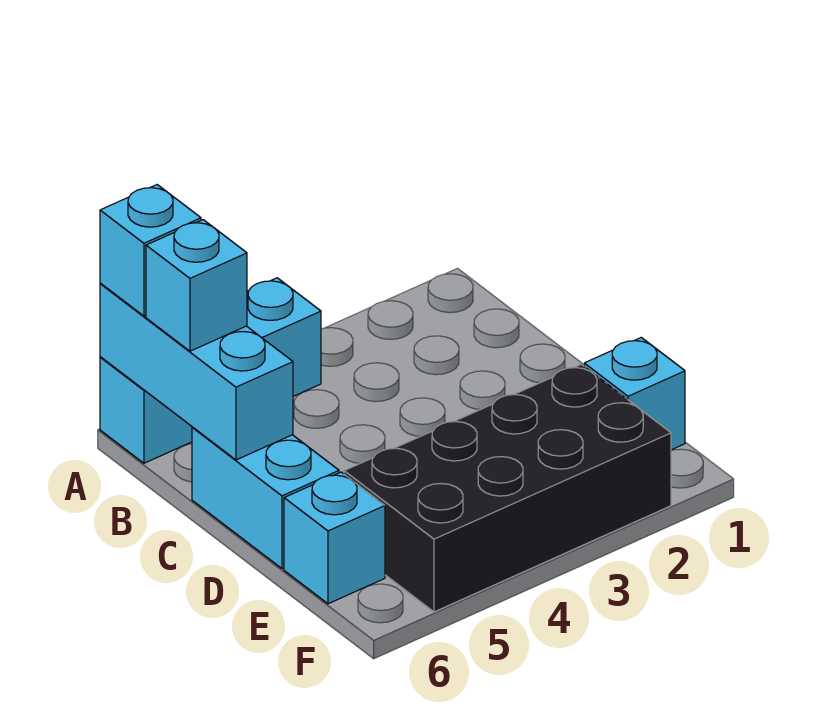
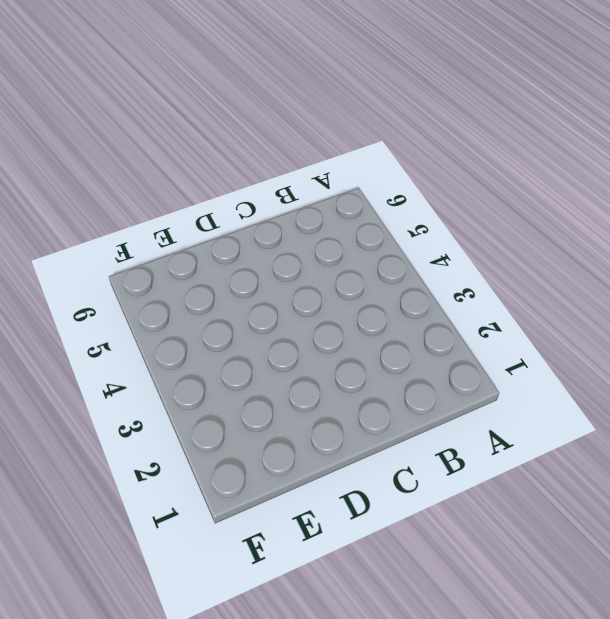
none -> cyan brick A4:A6 level 1
none -> cyan brick C6:D6 level 1

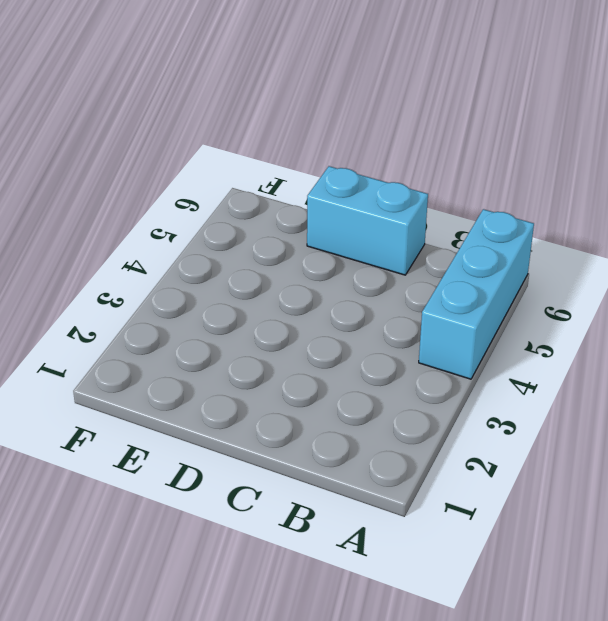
none -> cyan brick E1 level 1
none -> black brick E2:F5 level 1

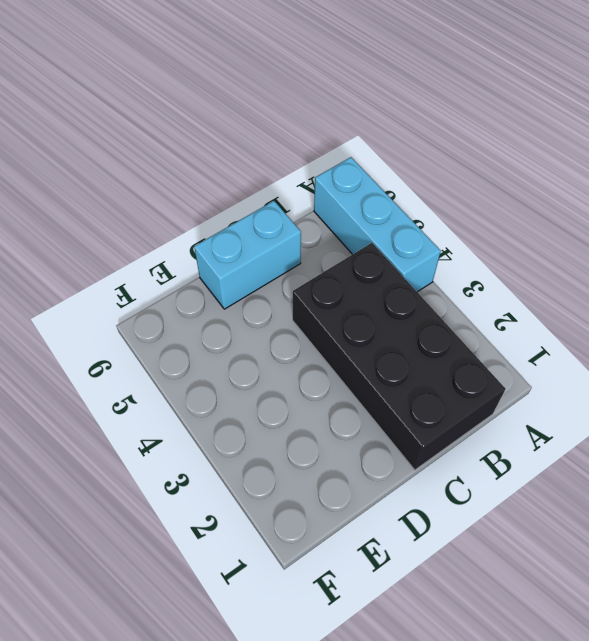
black brick B1:C4 level 1 -> black brick E2:F5 level 1
none -> cyan brick E1 level 1
none -> cyan brick E6 level 1

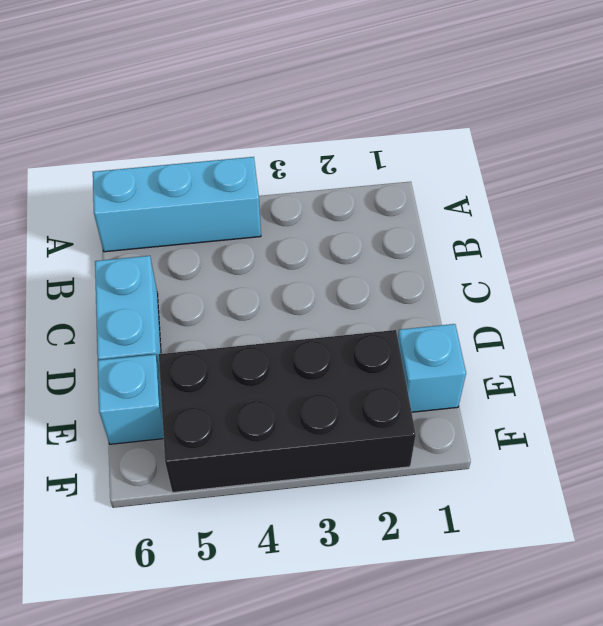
none -> cyan brick A6:C6 level 2
none -> cyan brick A6 level 3

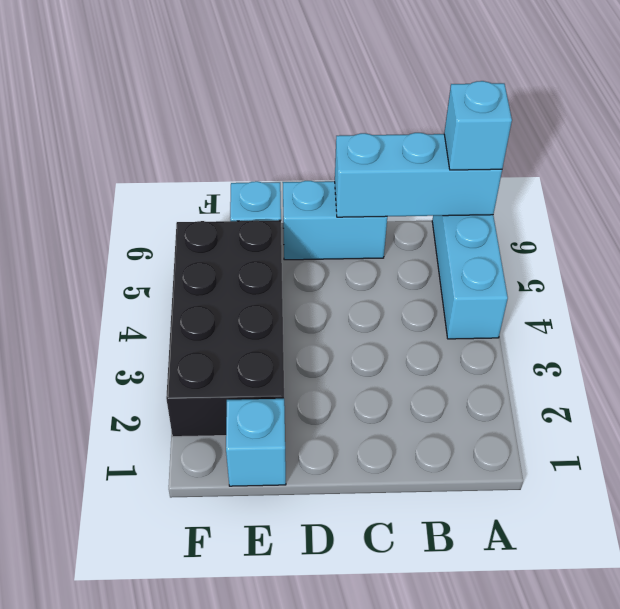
none -> cyan brick B6 level 3

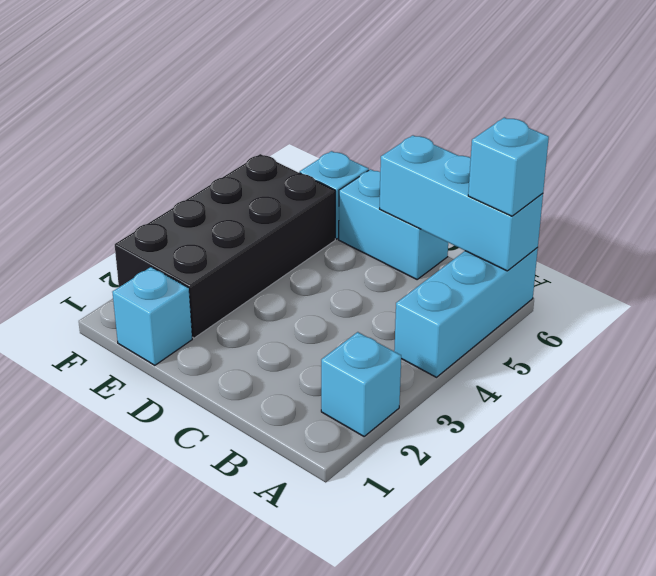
cyan brick A2 level 1 -> cyan brick B6 level 3

